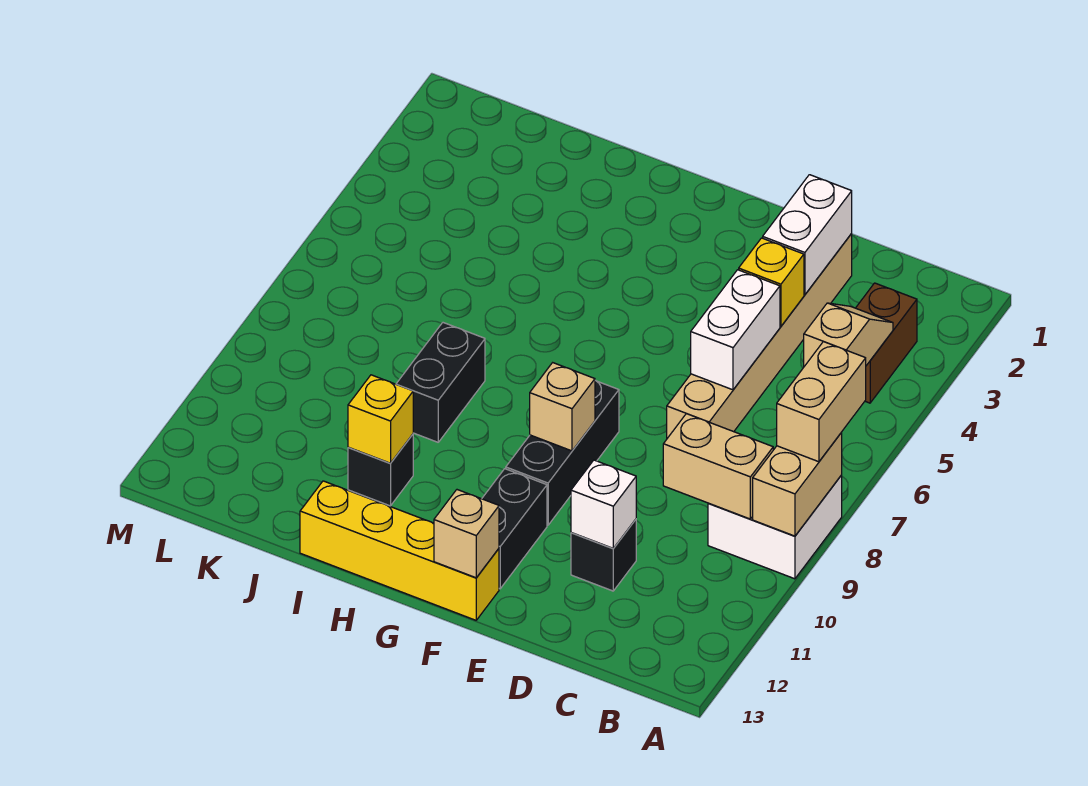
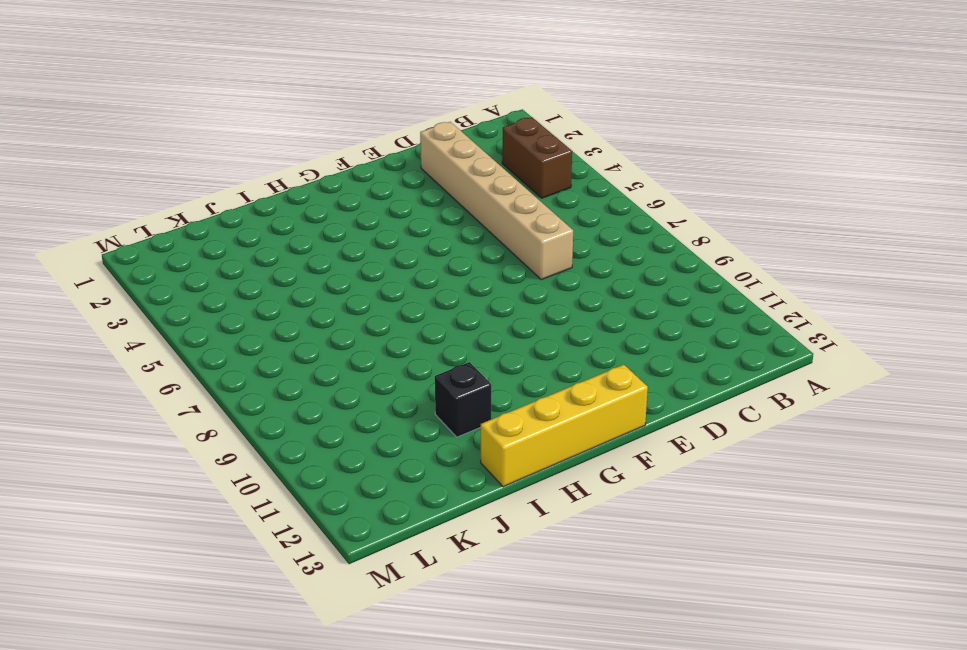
none -> white brick A8:B9 level 1
none -> black brick D11 level 1
none -> black brick F8:F10 level 1

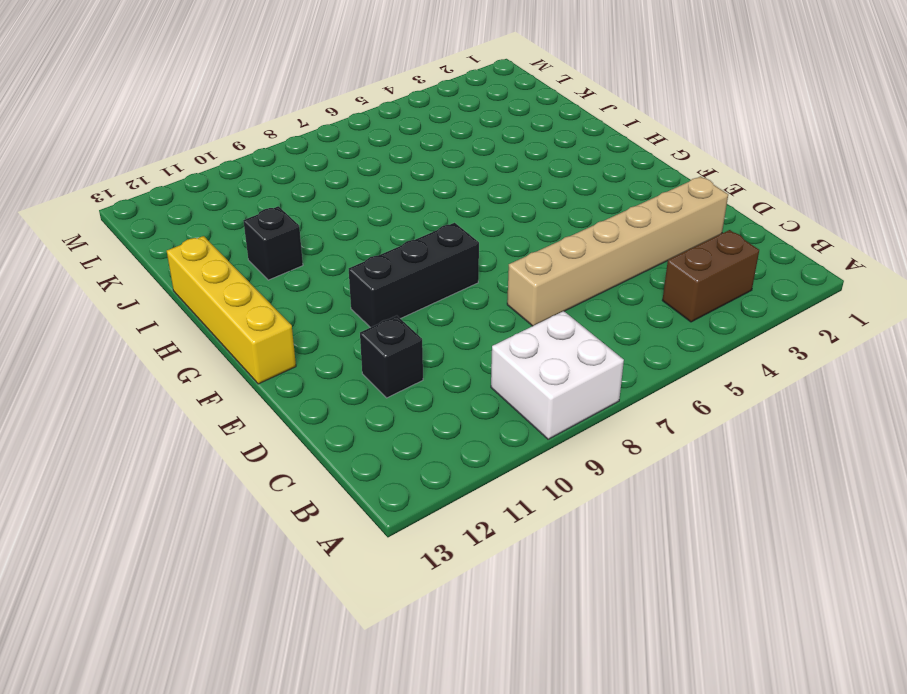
none -> black brick F11:F12 level 1
none -> black brick I8:I9 level 1
none -> tan brick A8:A9 level 2

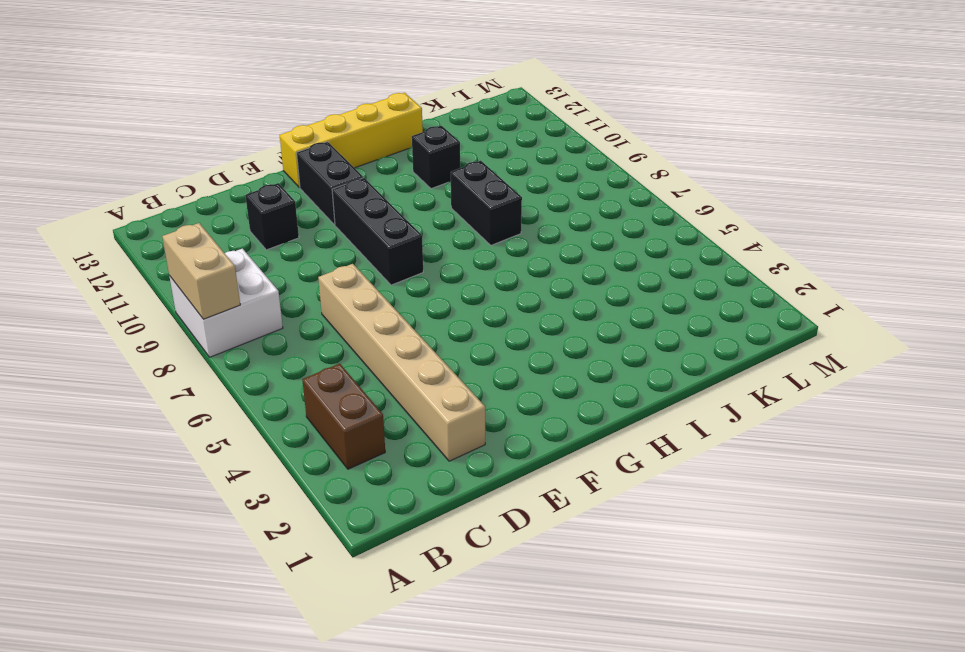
none -> tan slope B4:B5 level 2 top 5
none -> tan brick B9:C9 level 2
none -> white brick D2:D3 level 2

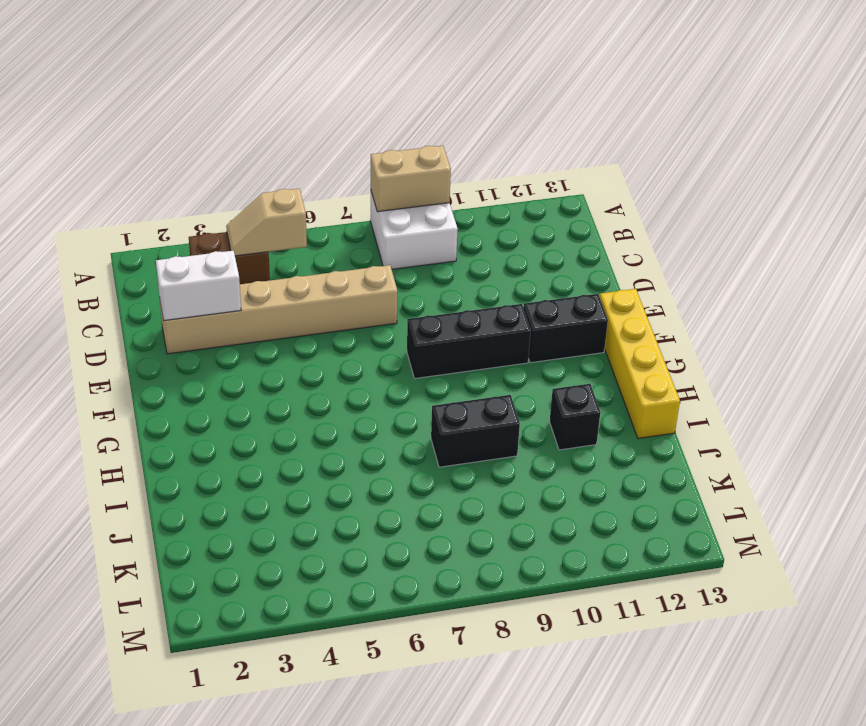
none -> black brick D11 level 1
none -> tan brick B9:C9 level 2
none -> yellow brick D4 level 2

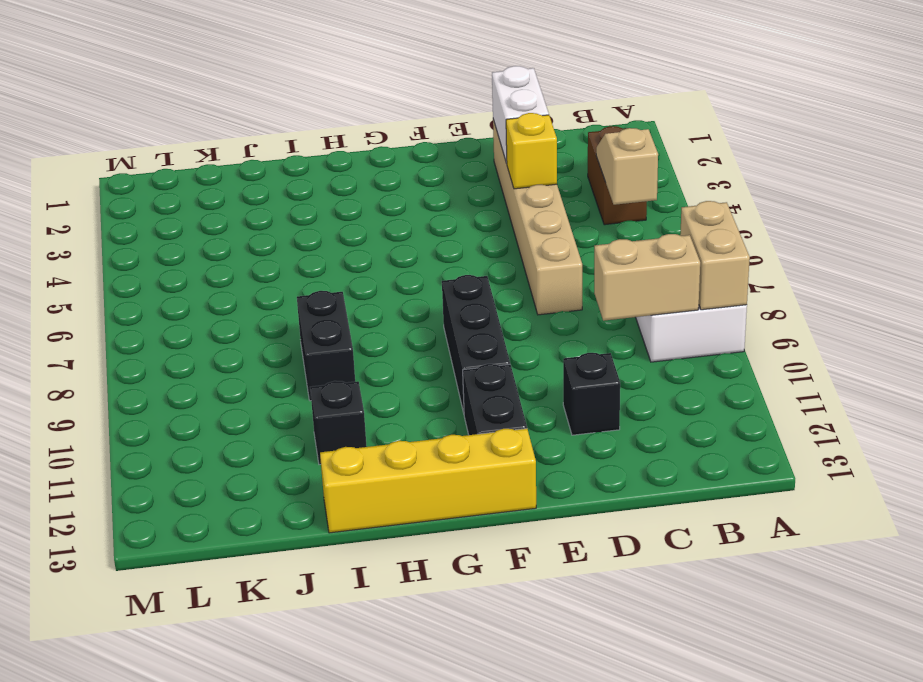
none -> white brick D5:D6 level 2
none -> white brick D11 level 2
none -> tan brick F9 level 2

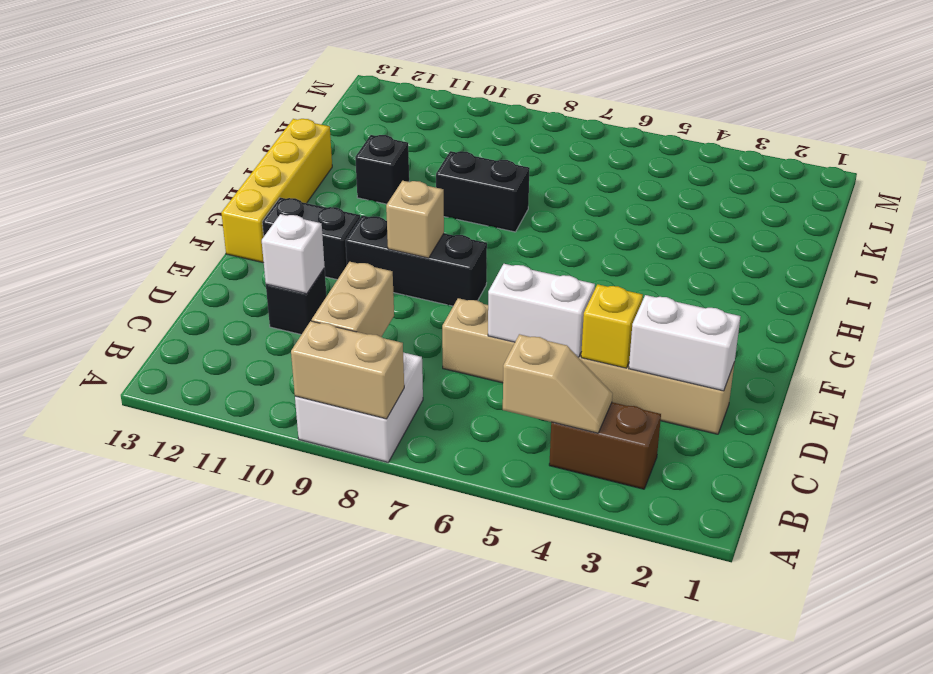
none -> tan brick F13 level 2
none -> yellow brick I11 level 2
none -> tan brick A7:A8 level 3

